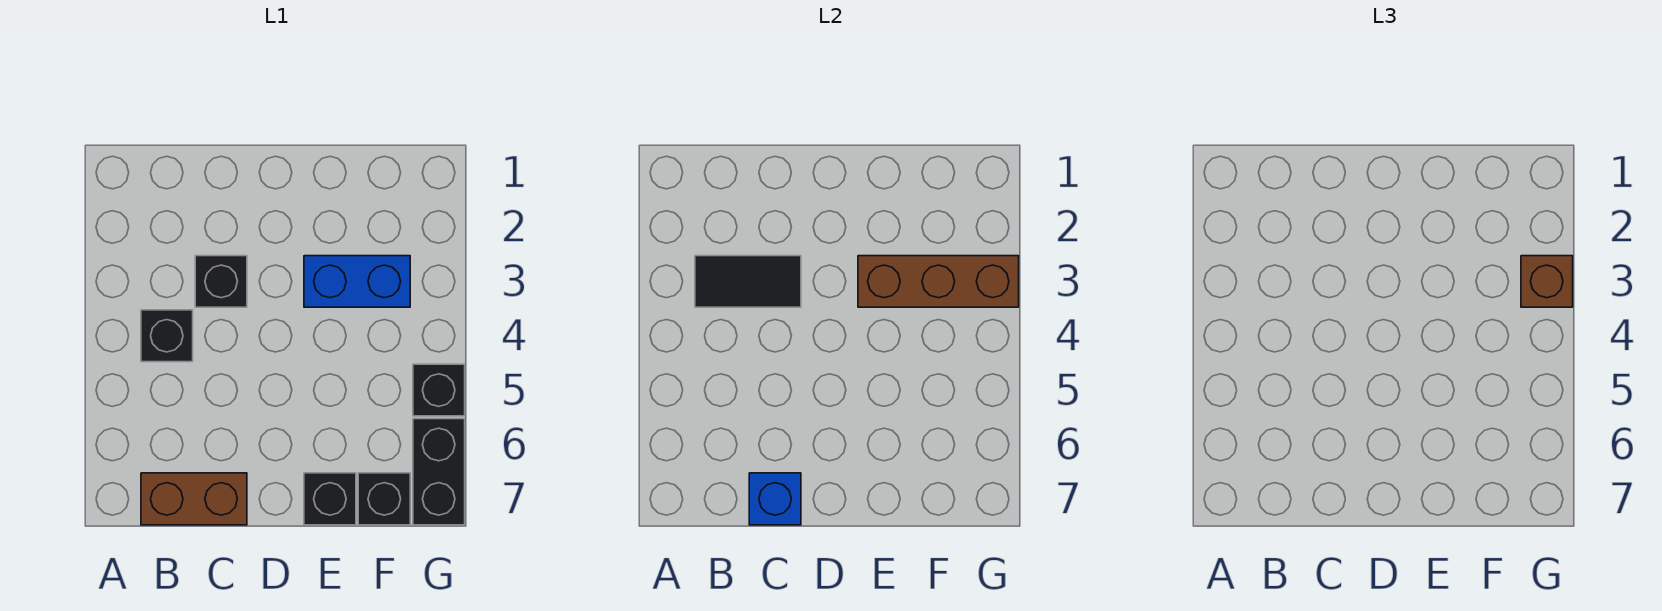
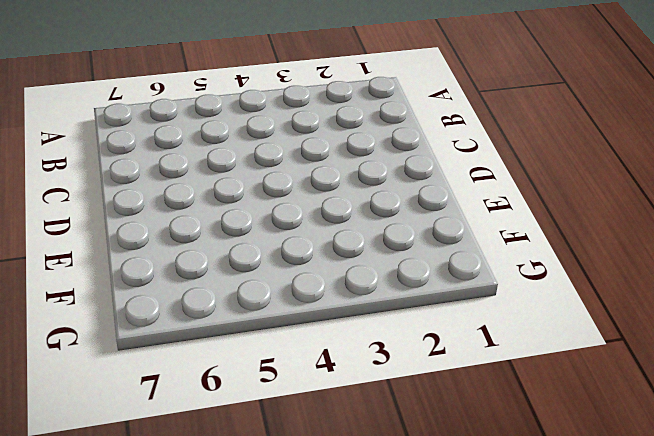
none -> black brick B4 level 1
none -> brown brick B7:C7 level 1
none -> black brick C3 level 1

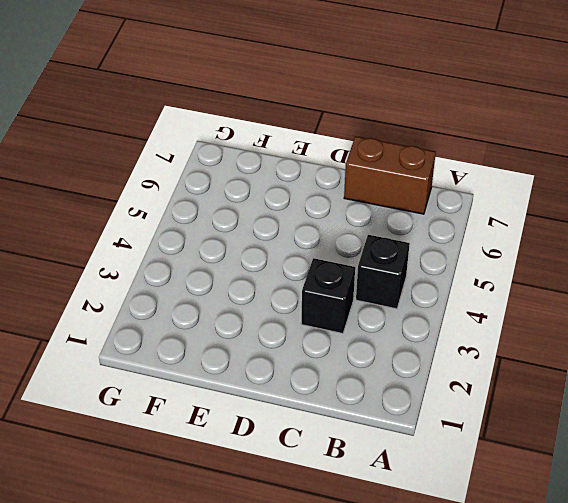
none -> blue brick E3:F3 level 1
none -> black brick E7 level 1
none -> black brick F7 level 1

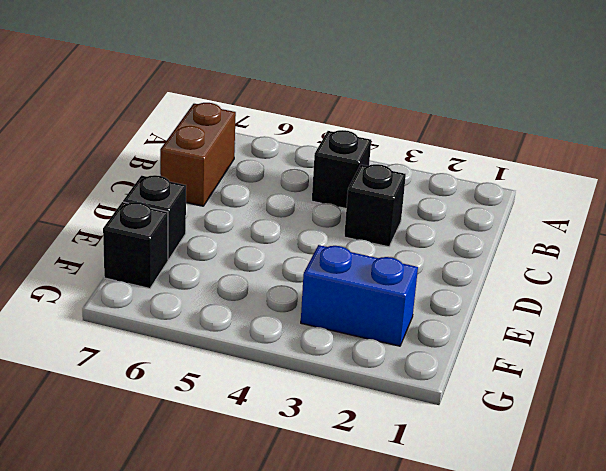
blue brick F2:F3 level 1 -> blue brick E3:F3 level 1
none -> black brick G5 level 1
none -> black brick G6:G7 level 1
none -> black tile B3:C3 level 2

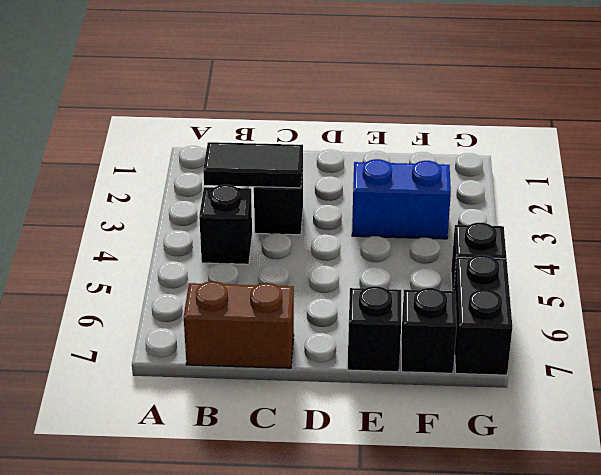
none -> blue brick C7 level 2
none -> brown brick E3:G3 level 2
none -> brown brick G3 level 3

